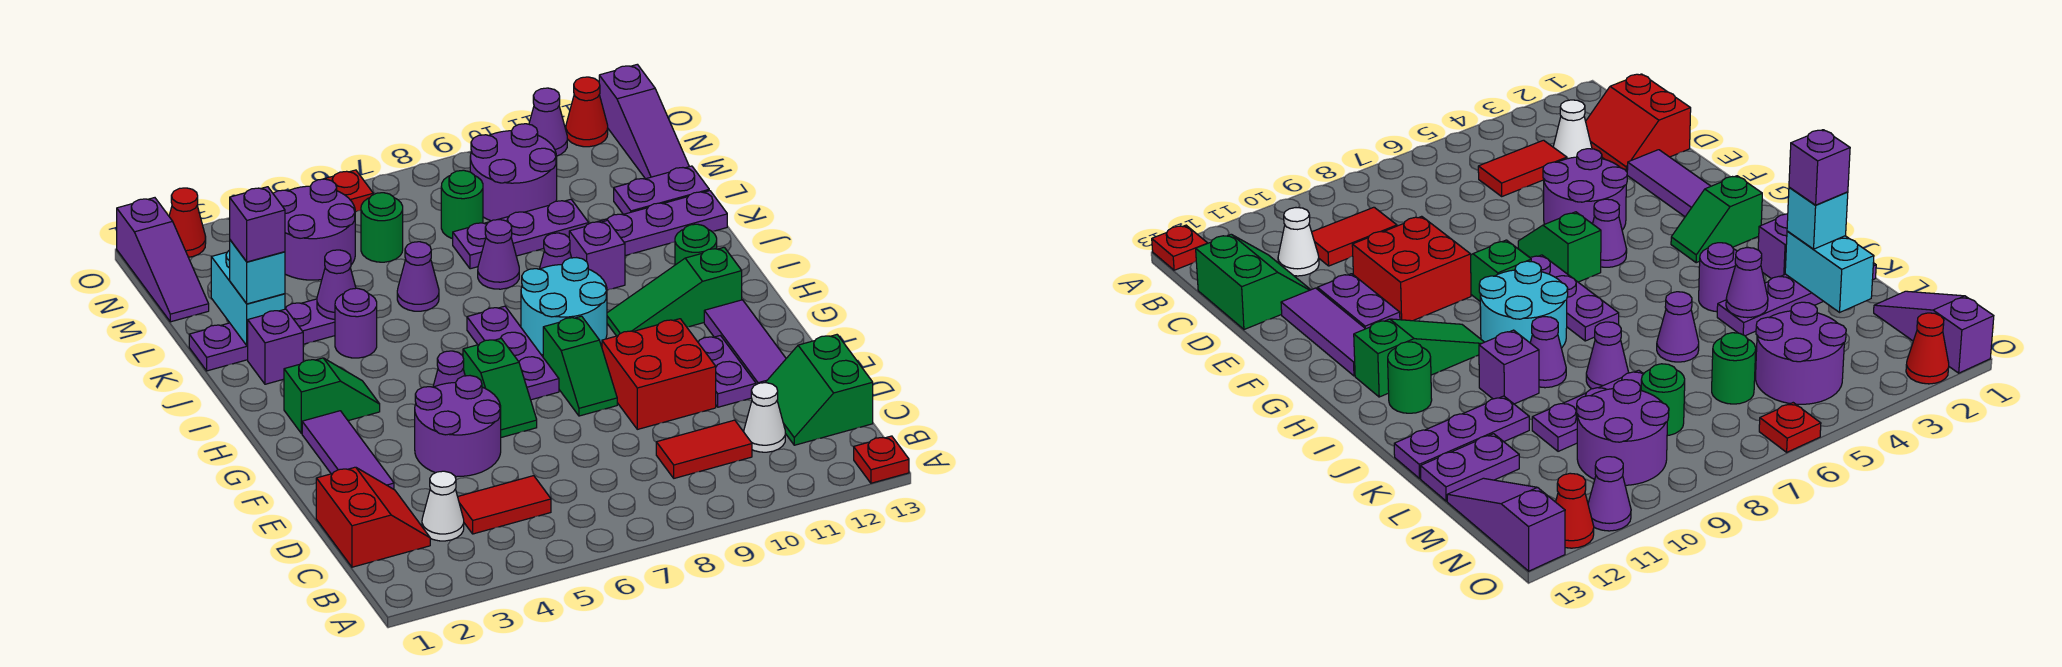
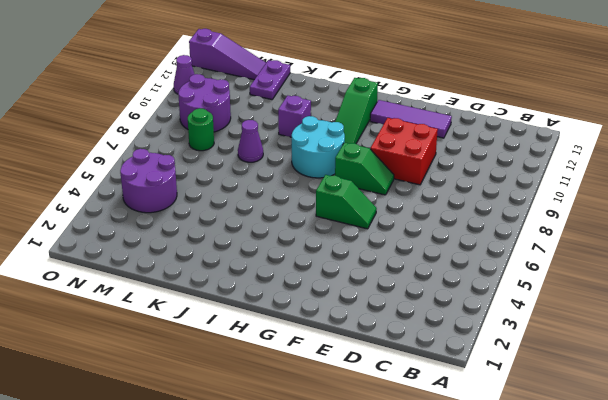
none -> red plate A13 level 1
none -> red slope C1:D2 level 1 top 1
none -> white cone C3 level 1
none -> red tile C4:C5 level 1

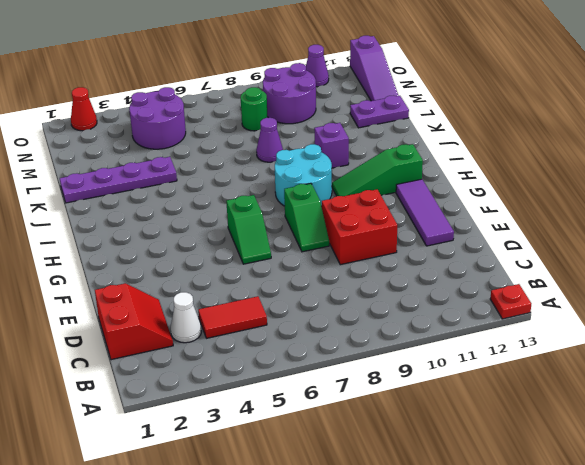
none -> red tile C9:C10 level 1
none -> white cone C11 level 1
none -> green slope C12:D13 level 1 top 13
none -> purple tile E2:G2 level 1

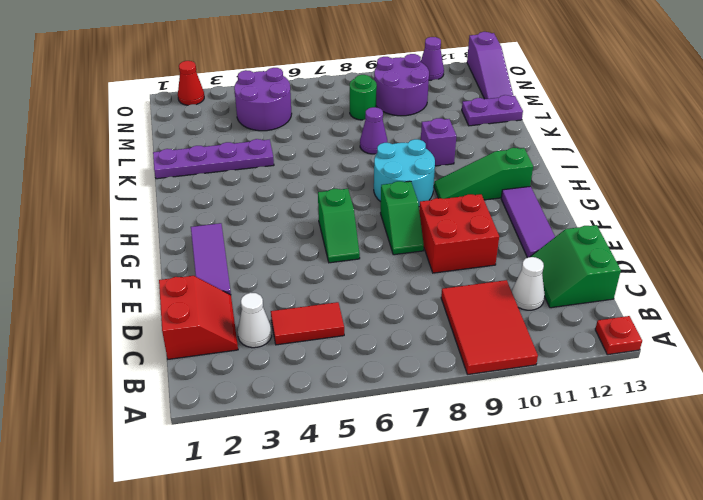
red tile A9:C10 level 1 -> red tile C9:C10 level 1
none -> purple round brick E4:F5 level 1
none -> purple plate E11:F11 level 1
none -> purple cone G5 level 1
none -> purple plate G7:I7 level 1

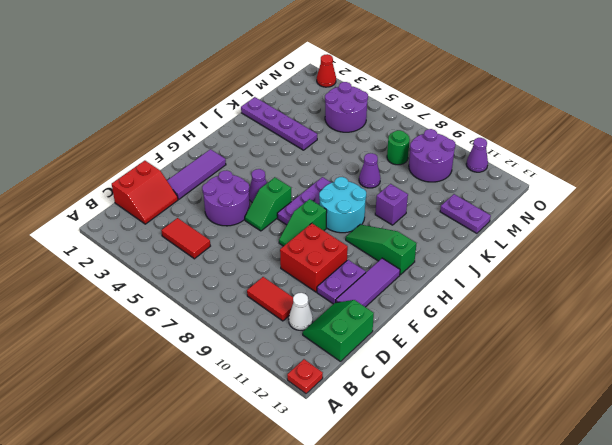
none -> white cone C3 level 1
none -> green slope H2:H3 level 1 top 2
none -> green round brick I12 level 1
none -> purple brick J2 level 1

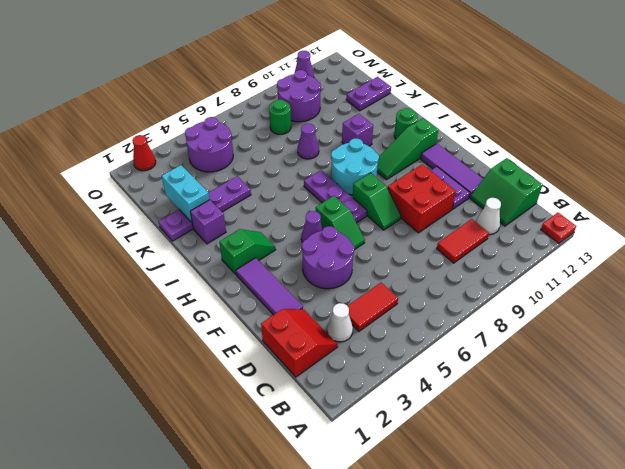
none -> purple round brick J4 level 1
none -> purple cone J9 level 1
none -> purple cone K6 level 1
none -> purple plate K11:K13 level 1

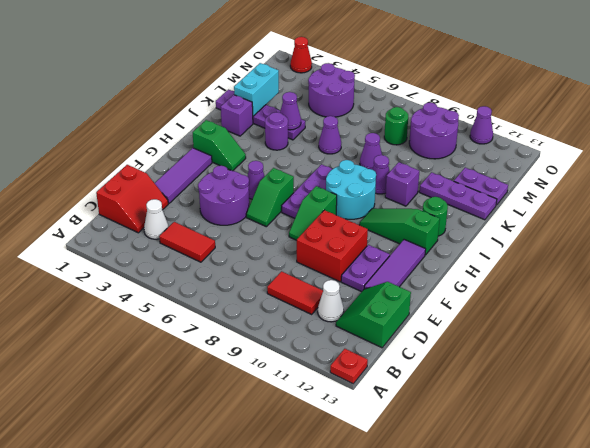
none -> purple plate L8:L10 level 1
none -> purple slope M1:O1 level 1 top O
none -> green round brick M6 level 1
none -> purple slope M13:O13 level 1 top O

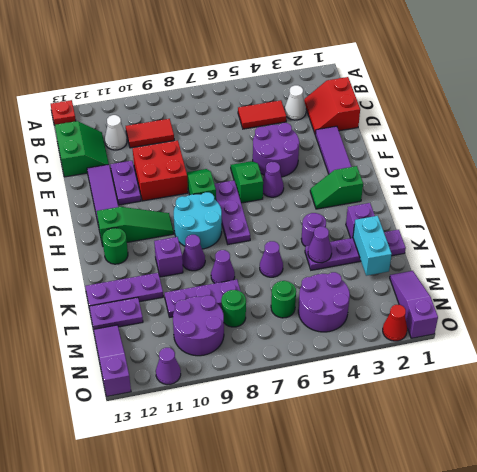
none -> red plate O6 level 1
none -> red cone O12 level 1
none -> cyan brick K2 level 3
none -> purple brick K2 level 4

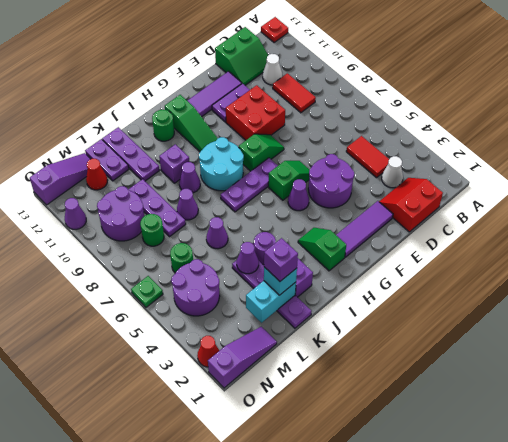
red cone M12 level 1 -> red cone O12 level 1
green plate O6 level 1 -> red plate O6 level 1

